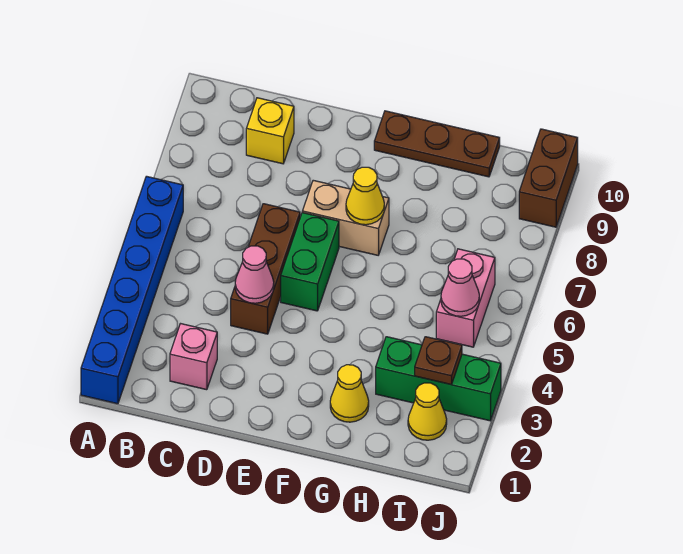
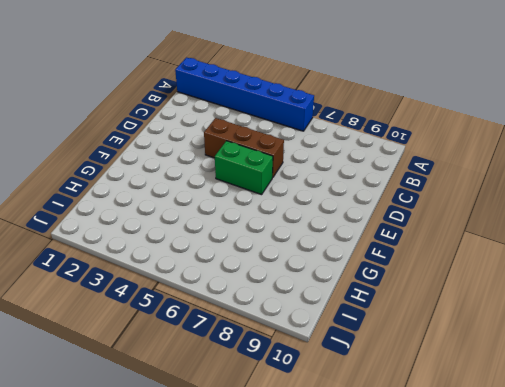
none -> pink brick C2 level 1
none -> yellow brick C9 level 1
none -> tan brick E7:F7 level 1

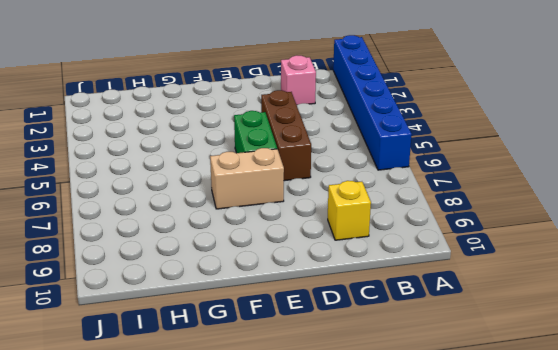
none -> brown plate F10:H10 level 1
none -> yellow cone G2 level 1
none -> green brick H3:J3 level 1

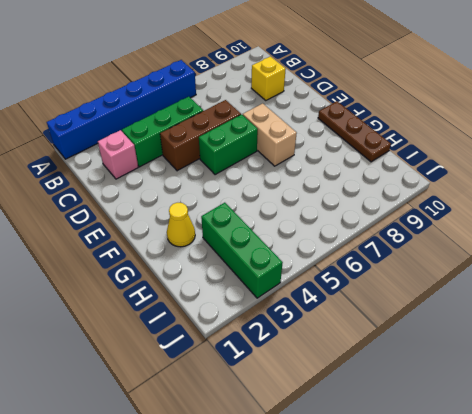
green brick C3:C5 level 1 -> none
none -> yellow cone I2 level 1
none -> pink brick I5:I6 level 1
none -> brown brick J9:J10 level 1

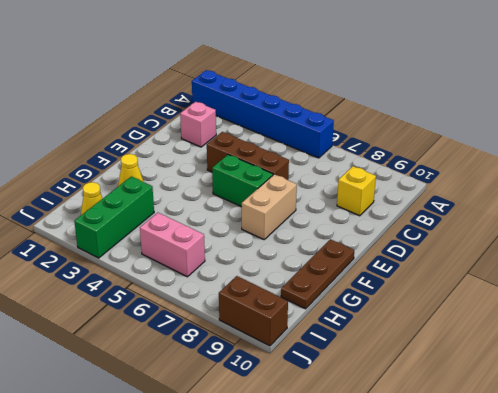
none -> pink cone D4 level 2
none -> yellow cone F7 level 2
none -> brown plate I3 level 2

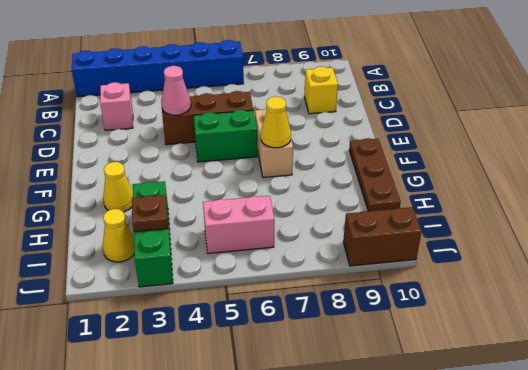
none -> pink cone I5 level 2

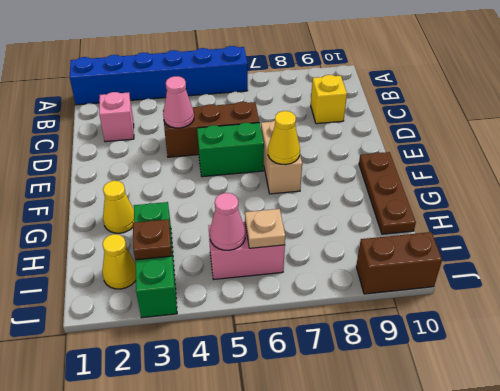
tan plate I6 level 2 -> none

